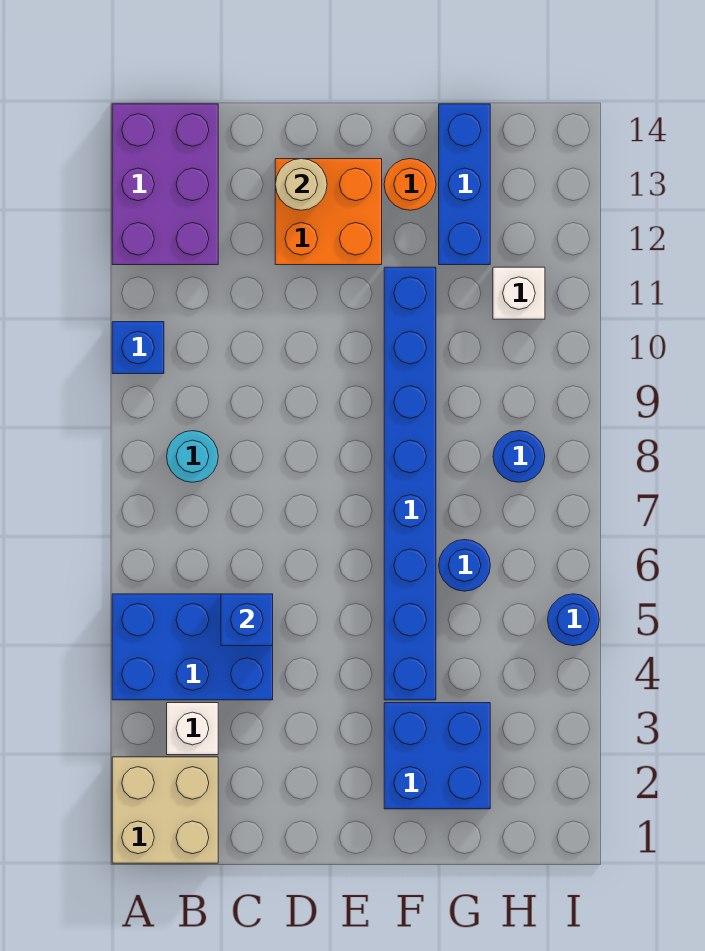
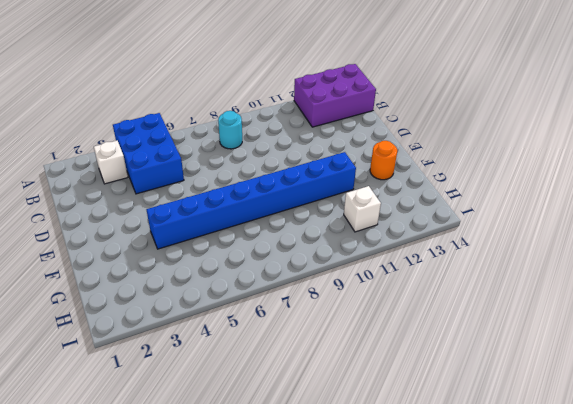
none -> tan brick A1:B2 level 1
none -> blue brick A10 level 1
none -> orange brick D12:E13 level 1

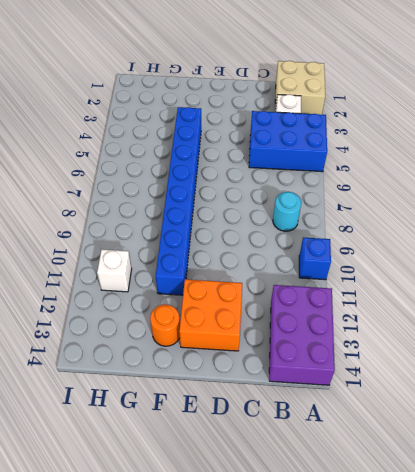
none -> blue brick F2:G3 level 1
none -> blue round brick G6 level 1
none -> blue brick G12:G14 level 1

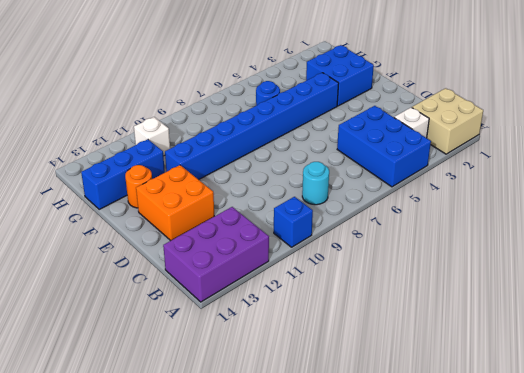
none -> blue round brick H8 level 1
none -> blue round brick I5 level 1
none -> blue brick C5 level 2

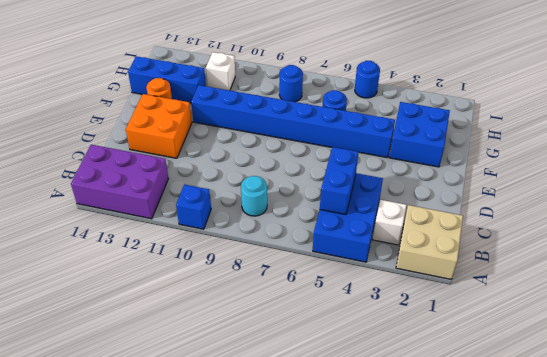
blue brick B5:C5 level 2 -> blue brick C5 level 2
none -> tan round brick D13 level 2

